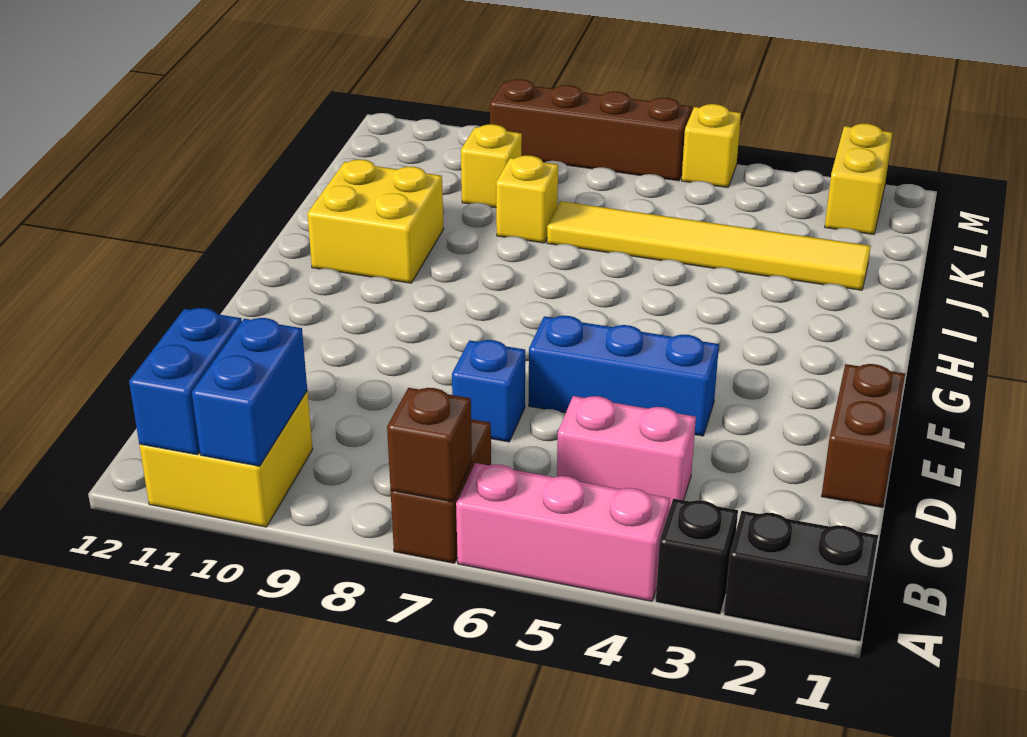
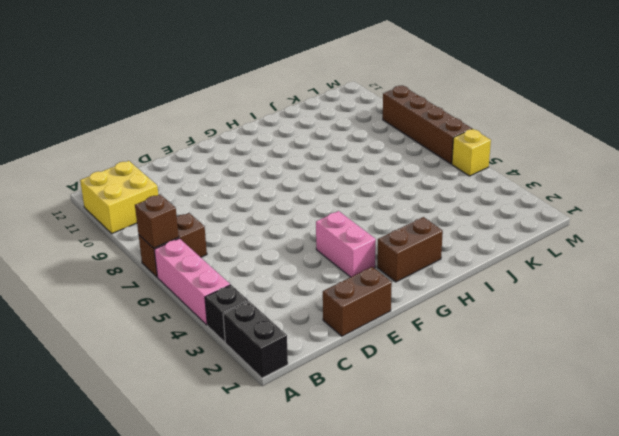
pink brick F3:F4 level 1 -> pink brick C4:C5 level 1
brown brick G2:H2 level 1 -> none
none -> blue brick D7 level 1
none -> blue brick E4:E6 level 1
none -> yellow brick H10:I11 level 1

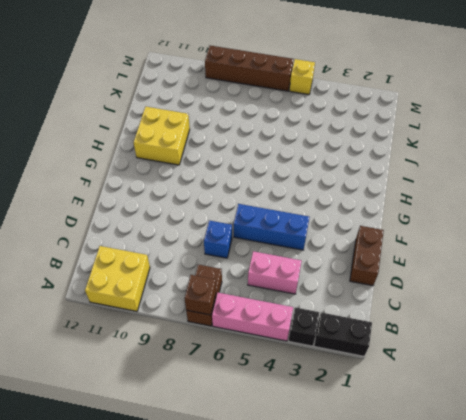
none -> yellow tile J2:J7 level 1
none -> yellow brick J8 level 1
none -> yellow brick K9 level 1

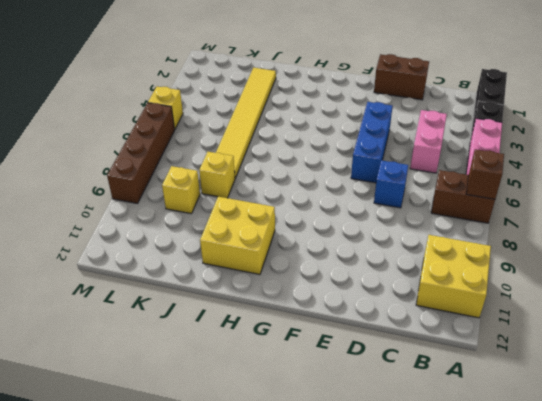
none -> yellow brick L2:M2 level 1
none -> blue brick A10:B10 level 2
none -> blue brick A11:B11 level 2

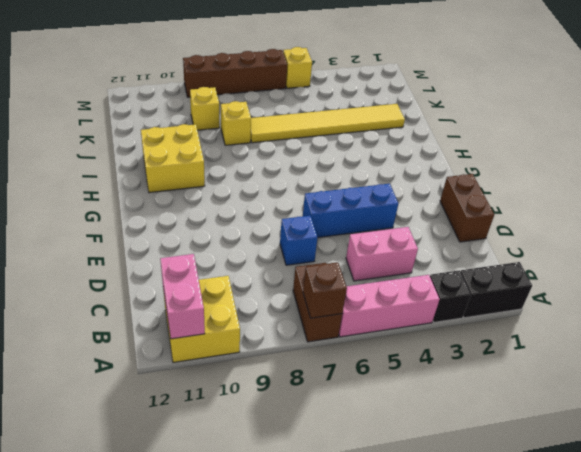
pink brick A11:B11 level 2 -> blue brick A11:B11 level 2
none -> yellow brick L2:M2 level 1
none -> blue brick A10:B10 level 2

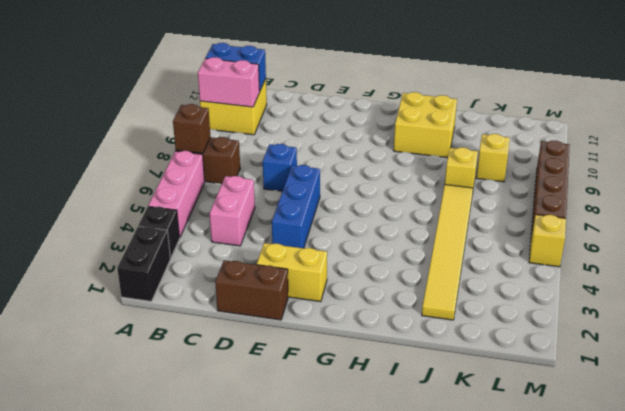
pink brick A10:B10 level 2 -> blue brick A10:B10 level 2
yellow brick E2:F2 level 1 -> yellow brick L2:M2 level 1

